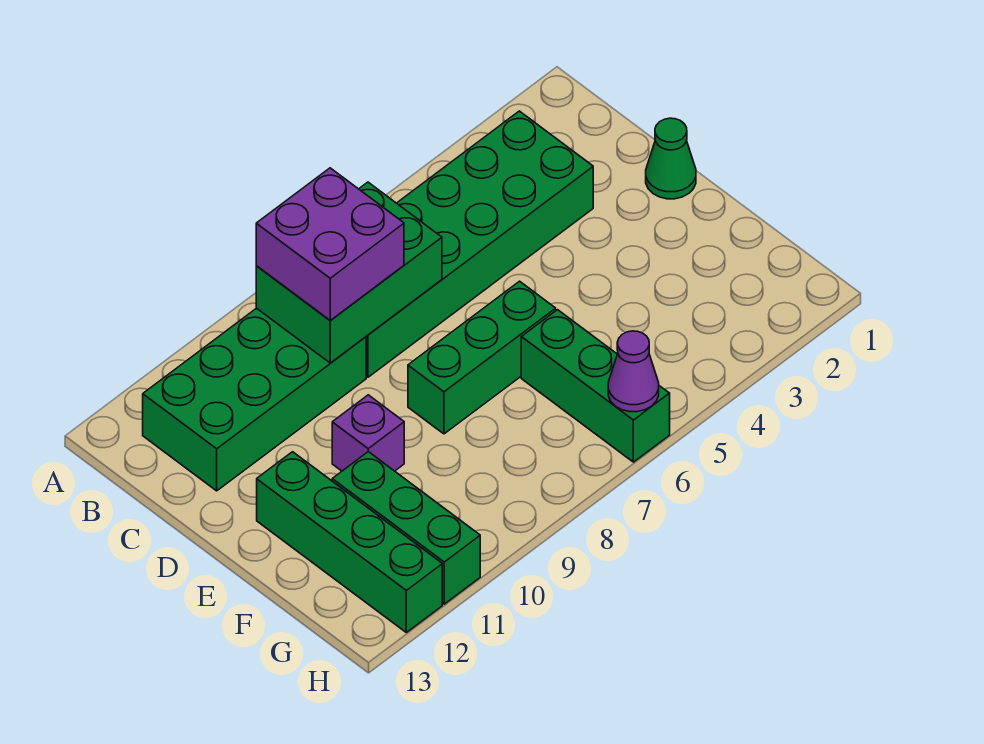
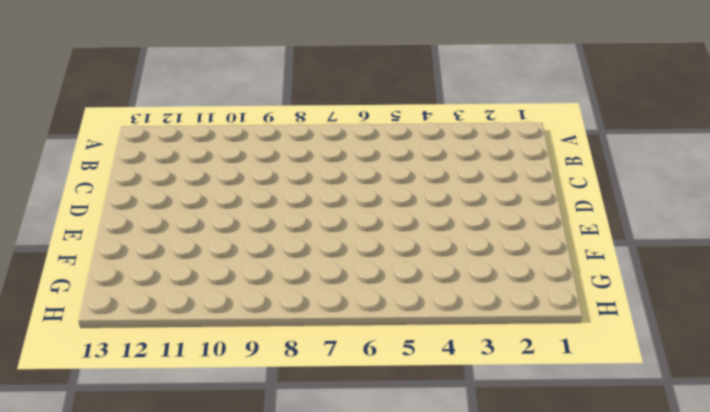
none -> green brick B3:C8 level 1
none -> green brick B9:C12 level 1

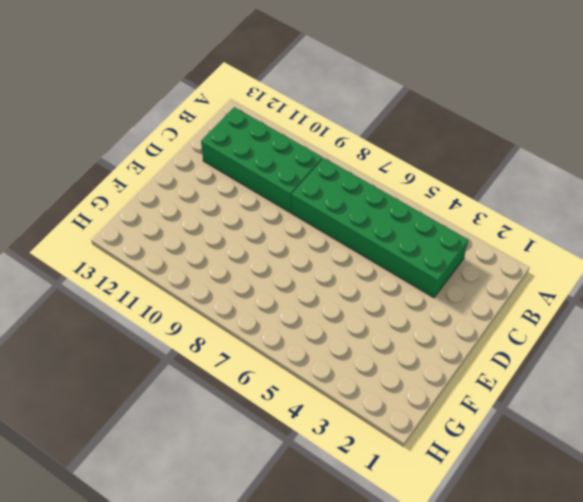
none -> green cone D1 level 1
none -> green brick E6:E8 level 1

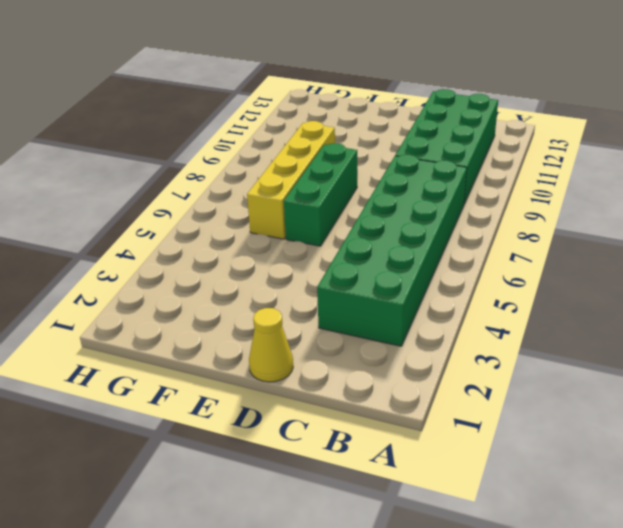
yellow cone D1 level 1 -> green cone D1 level 1
yellow brick F6:F9 level 1 -> green brick F6:H6 level 1
none -> purple brick E10 level 1
none -> green brick E12:H12 level 1

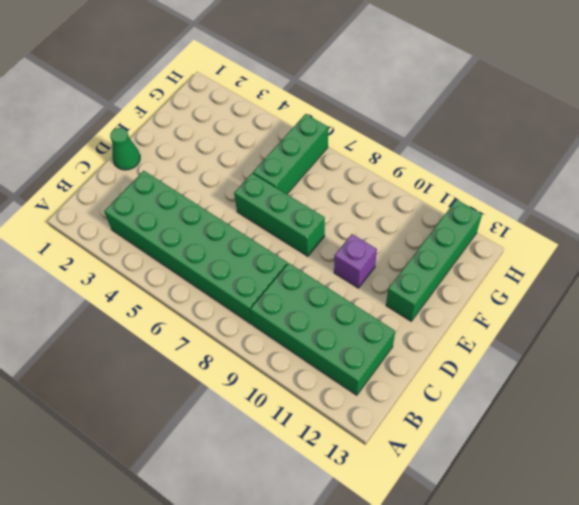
none -> green brick F11:H11 level 1
none -> green brick B7:C9 level 2

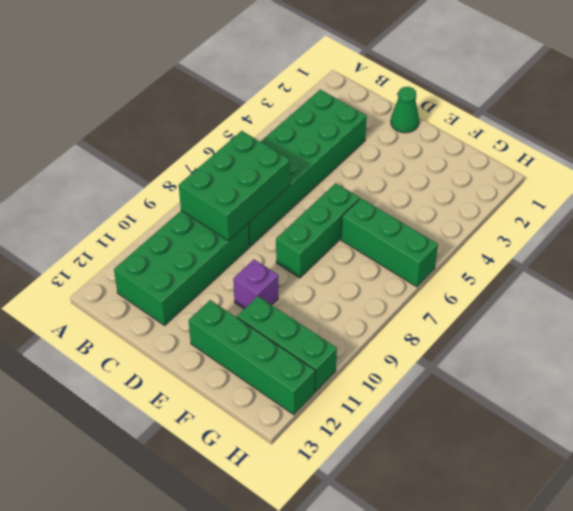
none -> purple cone H6 level 2
none -> purple brick B8:C9 level 3

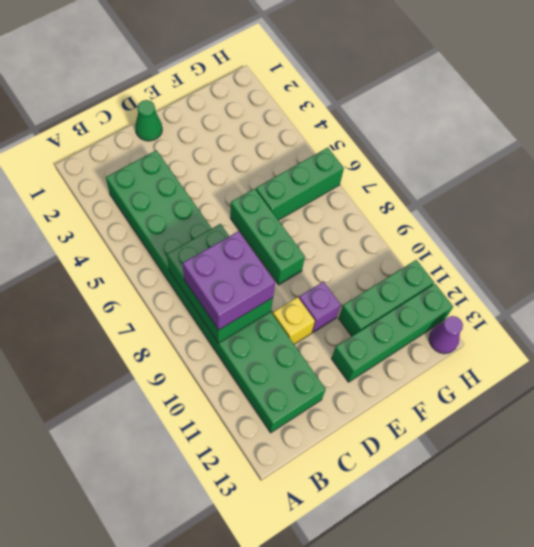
yellow brick D10 level 1 -> none
purple cone H13 level 1 -> purple cone H6 level 2

